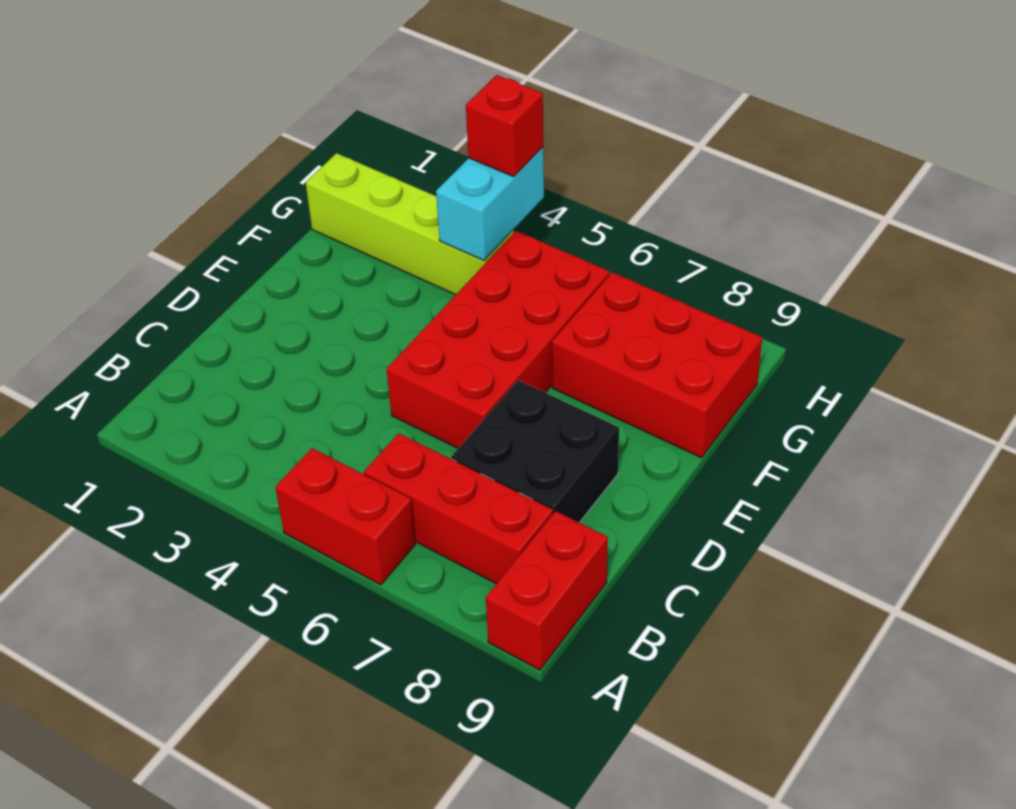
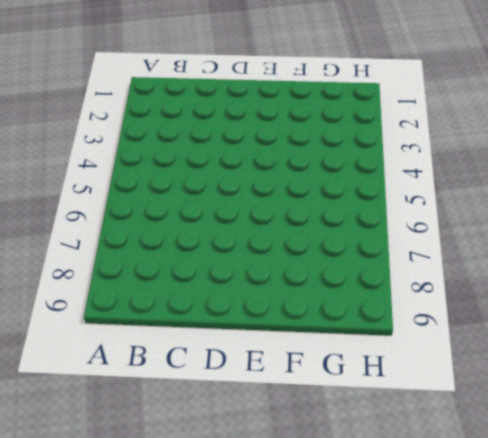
none -> red brick A5:A6 level 1
none -> red brick A9:B9 level 1

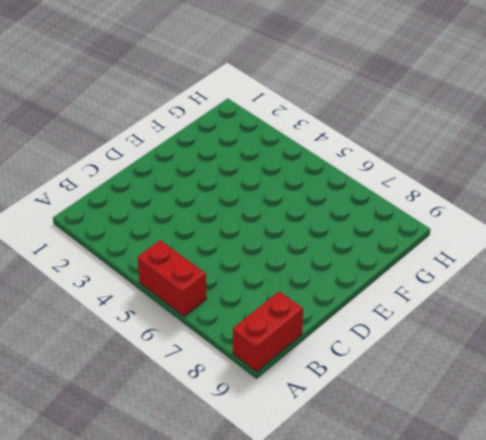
none -> red brick B6:B8 level 1
none -> black brick C7:D8 level 1

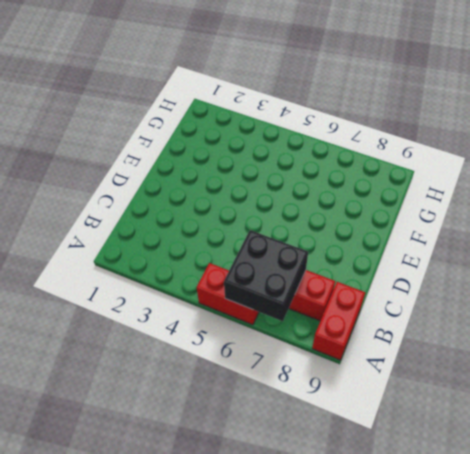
black brick A6:B7 level 2 -> black brick C7:D8 level 1
none -> red brick D5:G6 level 1
none -> red brick F7:G9 level 1

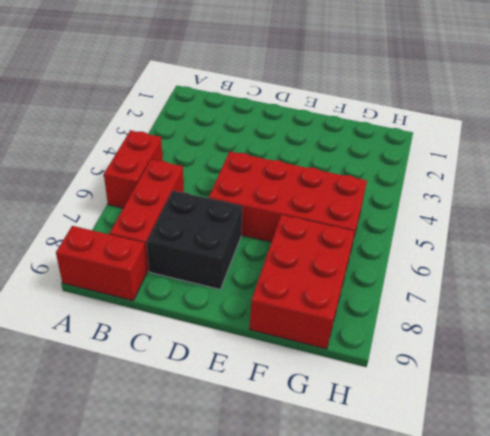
none -> lime brick G1:G4 level 1
none -> cyan brick G4:H4 level 2

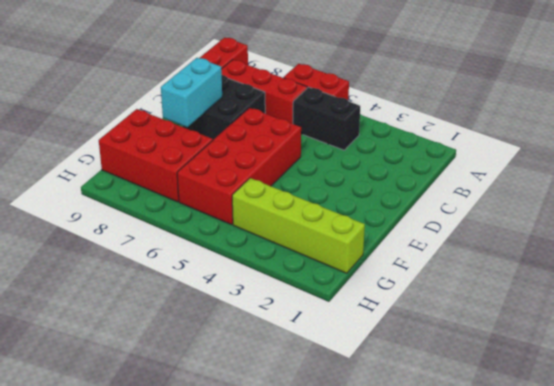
black brick B4:B5 level 1 -> none
cyan brick D8:E8 level 2 -> cyan brick G4:H4 level 2
none -> red brick H4 level 3

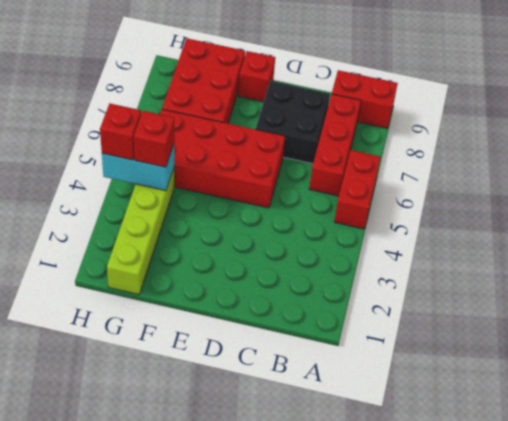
red brick E9 level 1 -> none
red brick G4 level 3 -> none

